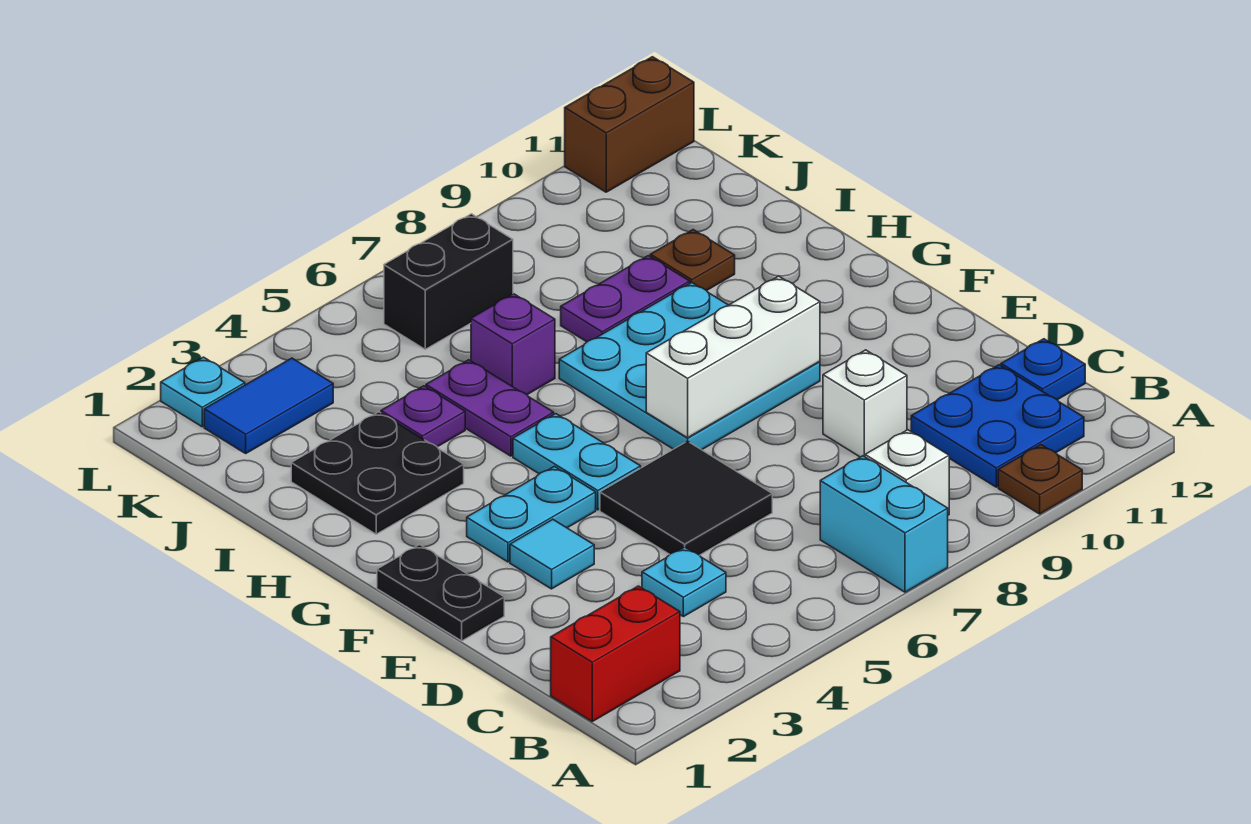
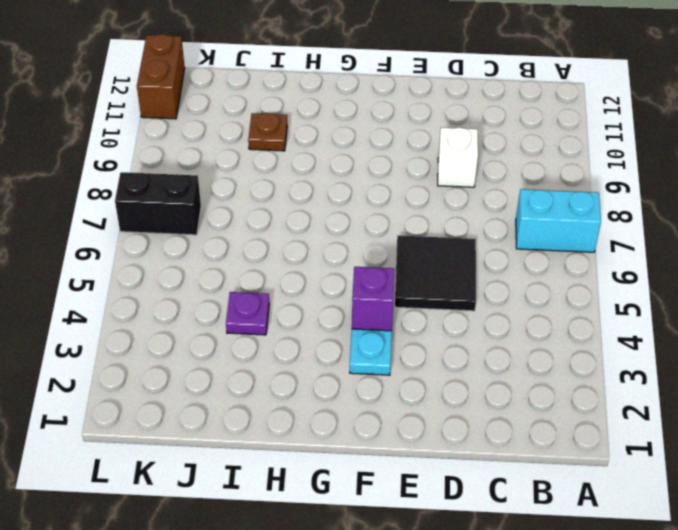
purple brick F4 level 2 -> purple brick I6 level 1
black brick K7:L7 level 1 -> black brick K6:K7 level 1
none -> brown plate A10 level 1
none -> red brick B1:B2 level 1
none -> white brick B8 level 1

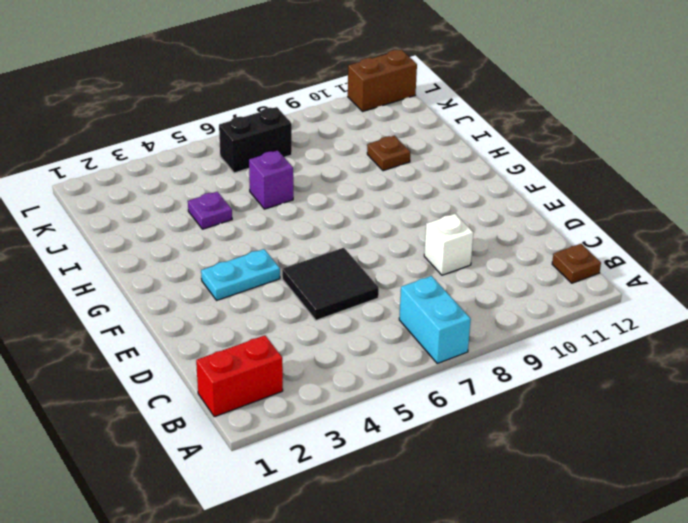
brown plate B12 level 1 -> brown plate A10 level 1
none -> white brick B8 level 1
none -> blue plate B10:C11 level 1
none -> cyan plate C4 level 1

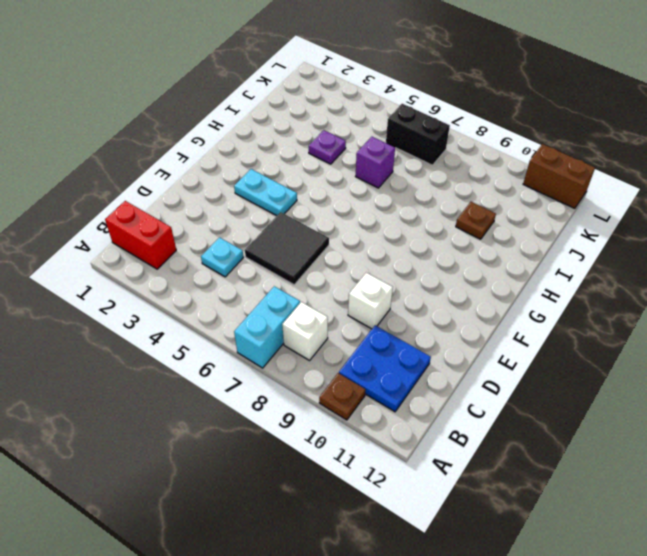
none -> blue plate C12 level 1
none -> black plate E1:F1 level 1
none -> cyan tile E3 level 1

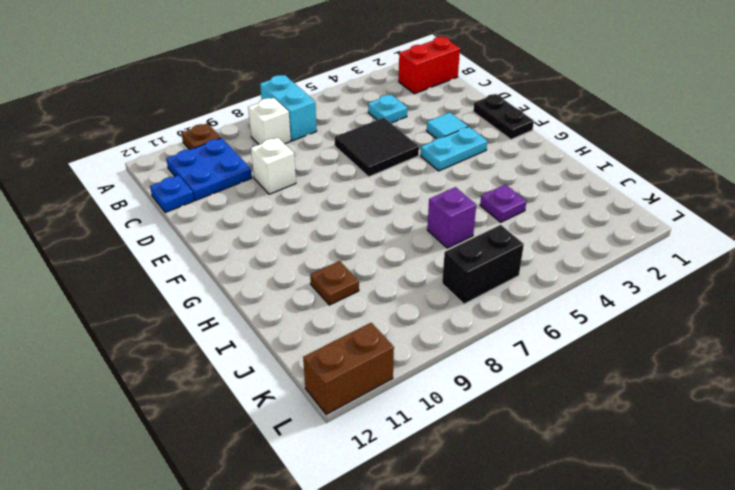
none -> cyan plate F5:G5 level 1
none -> cyan plate F7:H9 level 1
none -> black plate H2:I3 level 1

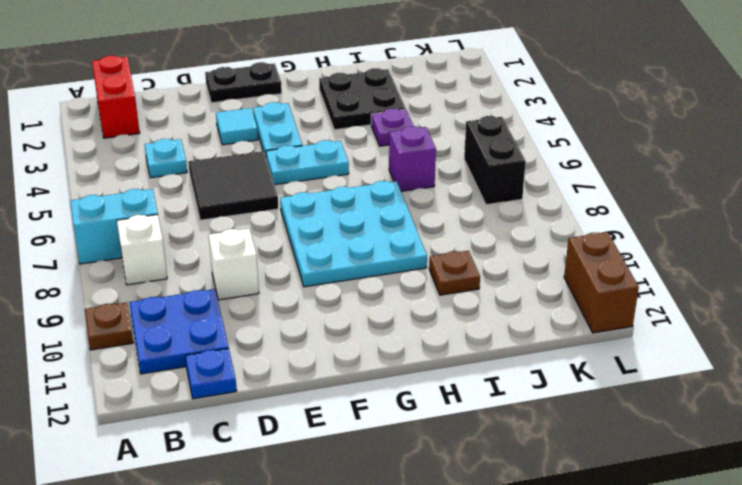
none -> purple plate H5:I5 level 1
none -> purple plate I8:I9 level 1
none -> blue tile K2:K3 level 1

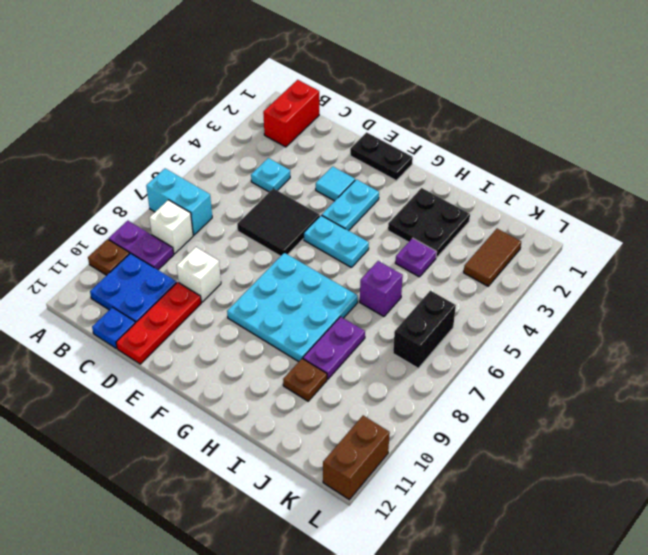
purple plate A9:B9 level 1 -> purple plate H5:I5 level 1
red plate D10:D12 level 1 -> none
brown tile K2:K3 level 1 -> blue tile K2:K3 level 1
none -> cyan plate L2 level 1
none -> white brick F7:F9 level 2

